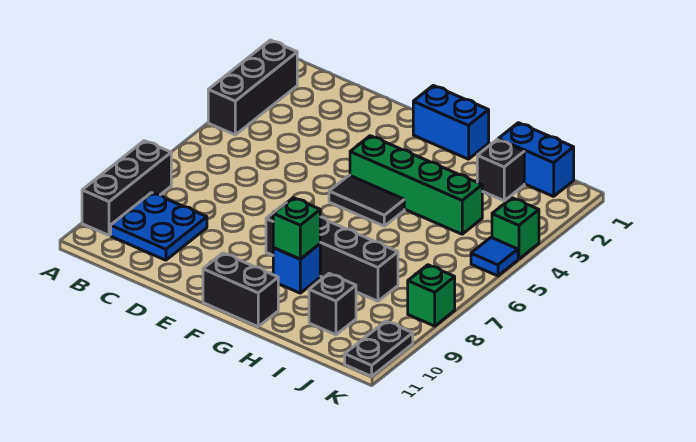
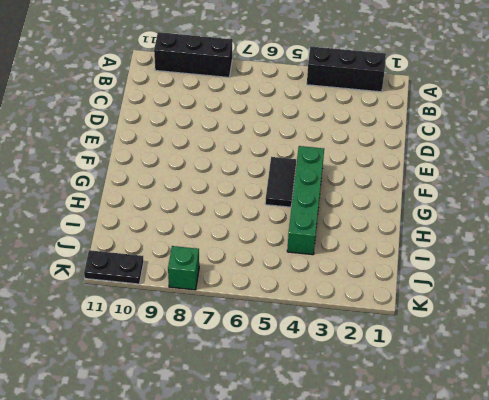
none -> blue plate B9:C10 level 1
none -> blue brick F1:G1 level 1
none -> black brick F8:I8 level 1

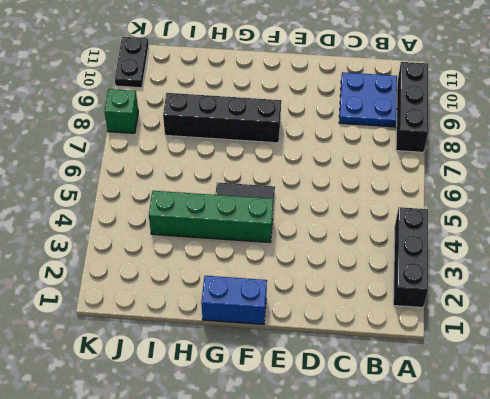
none -> black brick F11:G11 level 1
none -> blue brick G9 level 1
none -> blue brick I1:J1 level 1

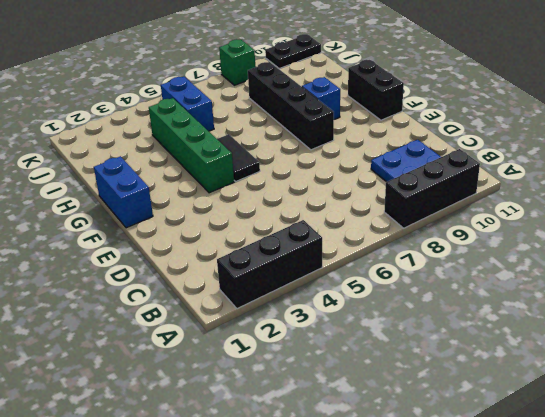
blue brick I5:J5 level 1 -> blue brick I1:J1 level 1
none -> black brick I2 level 1
none -> black brick I10 level 1
none -> green brick K4 level 1

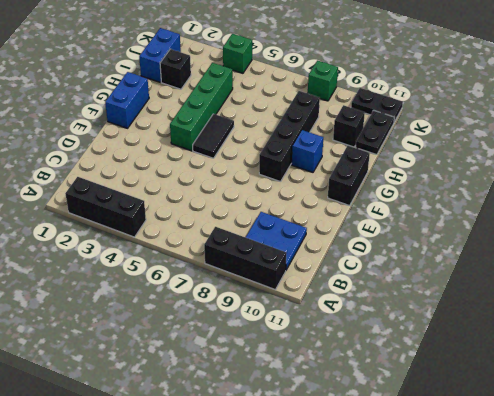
black plate I11:J11 level 1 -> none
none -> blue tile K5 level 1
none -> green brick G9 level 2

